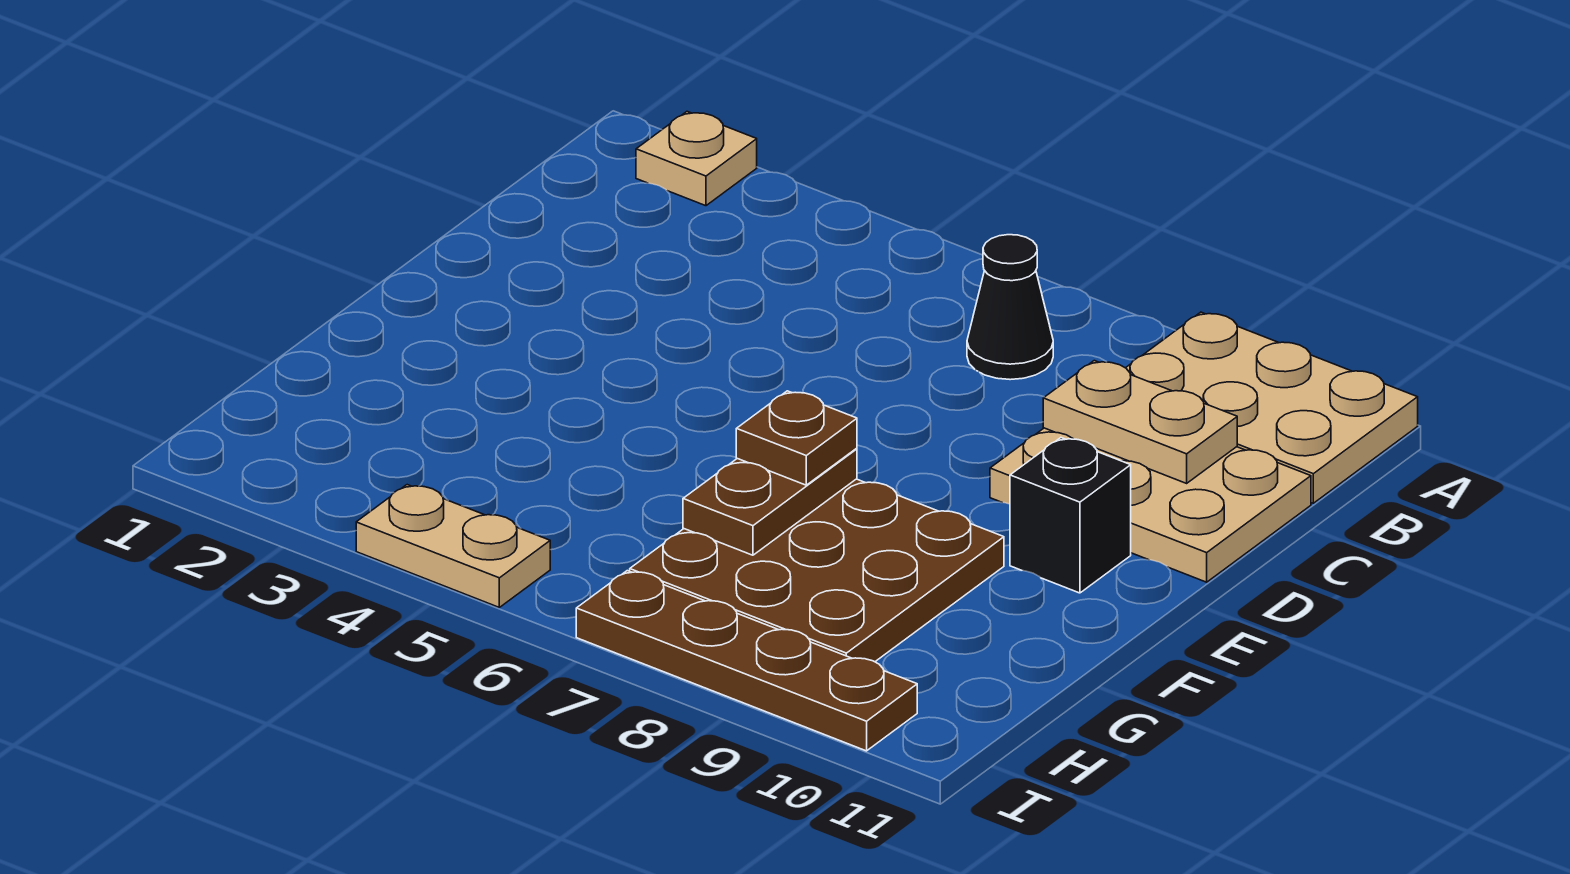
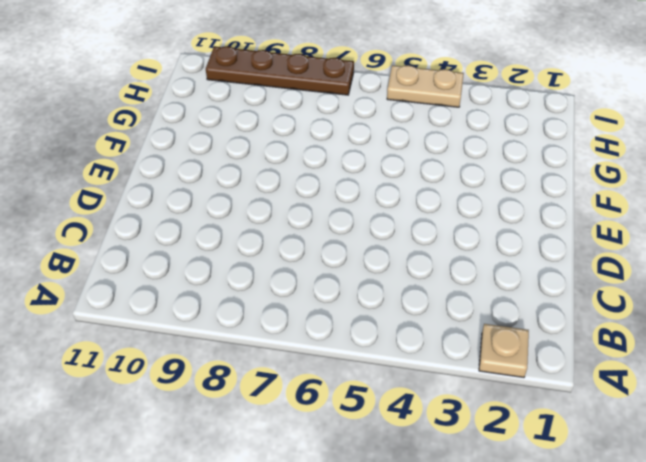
none -> tan plate A9:B11 level 1
none -> black cone B7 level 1

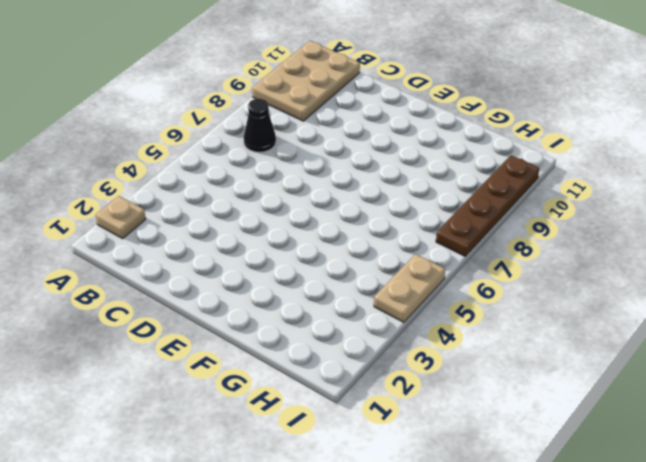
none -> tan plate C9:D11 level 1
none -> black brick E10 level 1

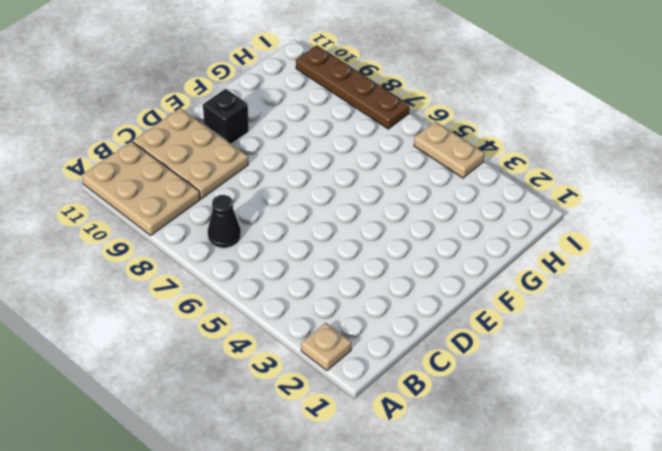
none -> brown plate F7:H9 level 1
none -> tan plate C9:C10 level 2

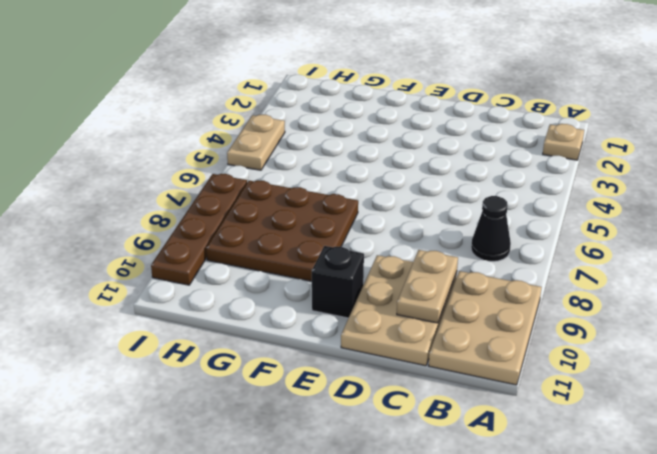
none -> brown plate F7:G7 level 2
none -> brown plate F7 level 3

